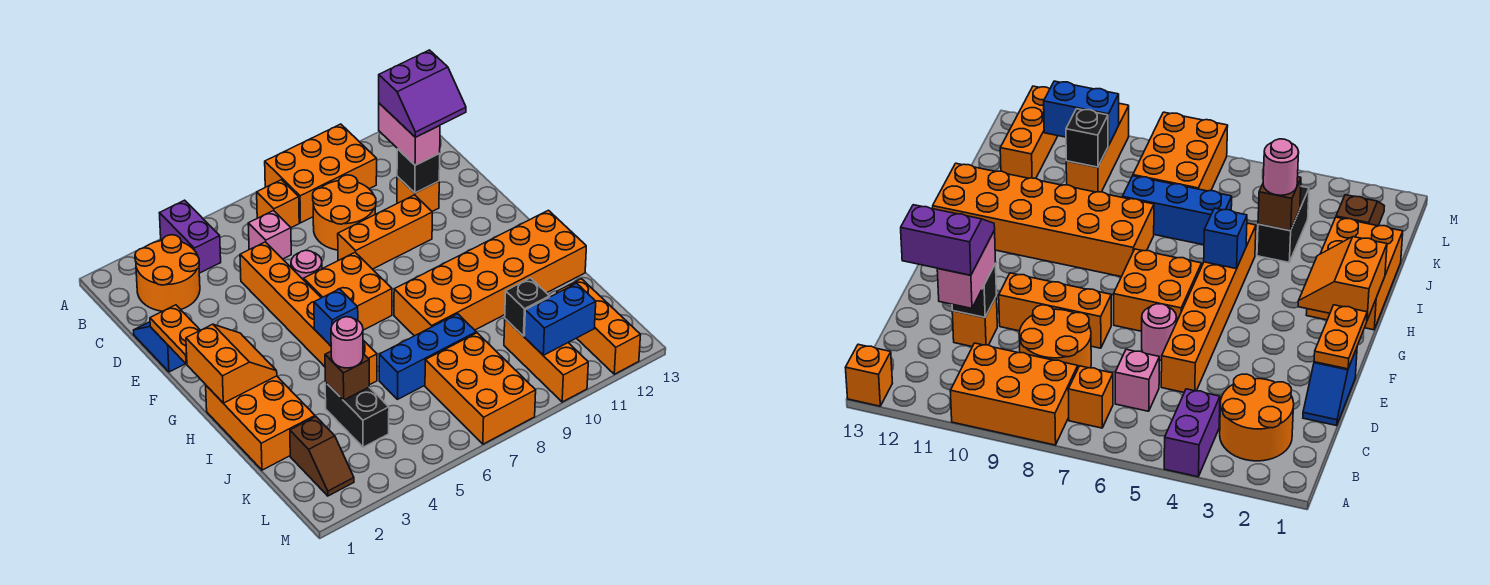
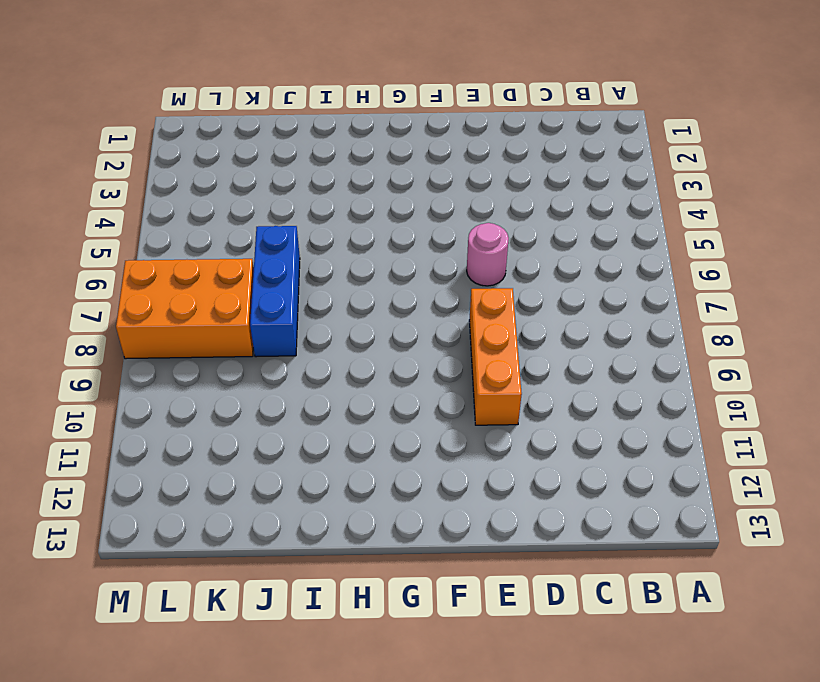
none -> purple brick A4:B4 level 1
none -> orange brick A8:B10 level 1
none -> orange brick A13 level 1
none -> orange round brick B2:C3 level 1

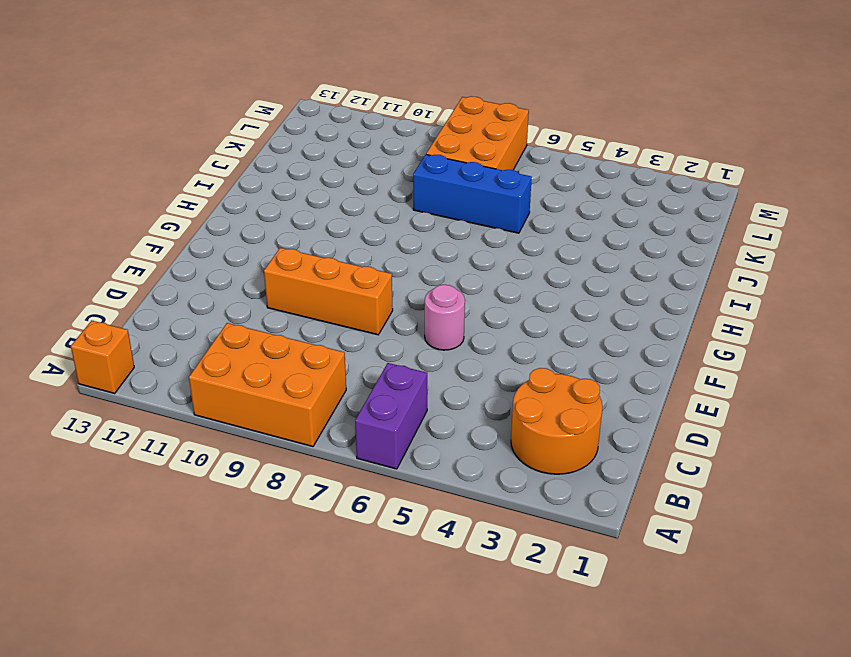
purple brick A6:B6 level 1 -> purple brick A4:B4 level 1
none -> orange brick B7 level 1
none -> pink brick C6 level 1
none -> orange round brick C8:D9 level 1
none -> blue slope D1:E1 level 1 top E

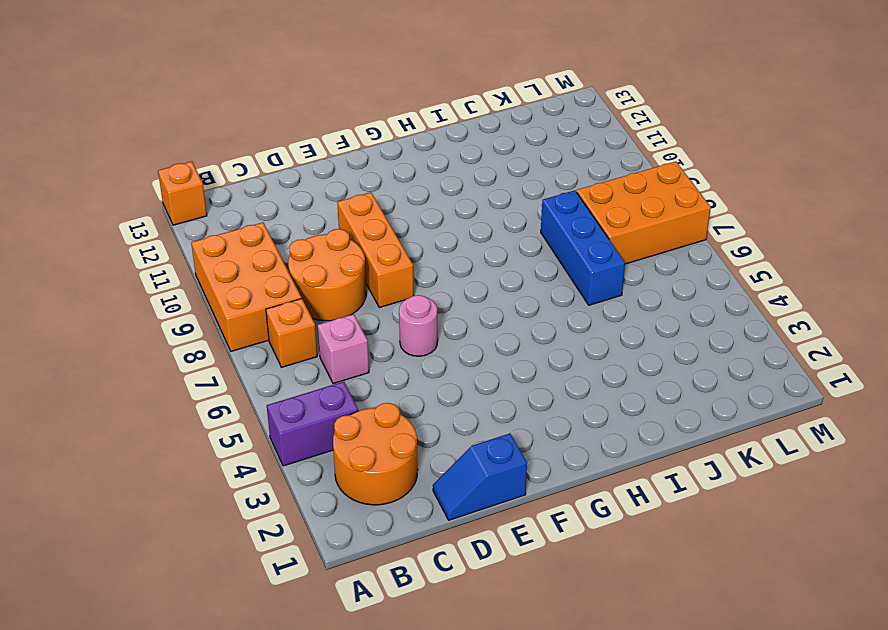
none -> orange brick D5:I5 level 1
none -> orange brick D11 level 1
none -> orange brick F6:G7 level 1
none -> orange brick H1:J2 level 1

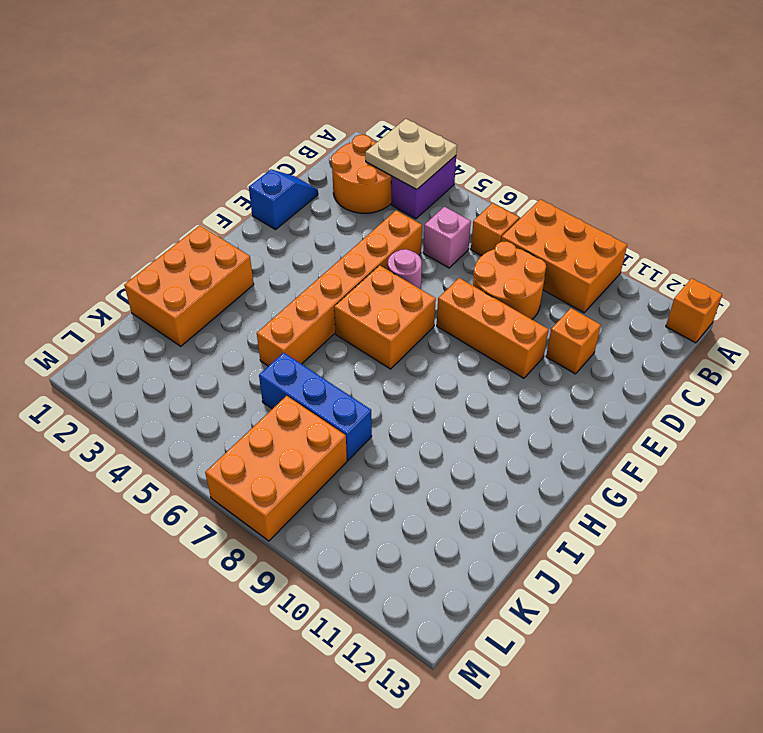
tan plate A3:B4 level 2 -> none
none -> orange brick H8:I13 level 1
none -> black brick J4:K4 level 1
none -> brown slope K2:L2 level 1 top K
none -> orange brick K10:M10 level 1

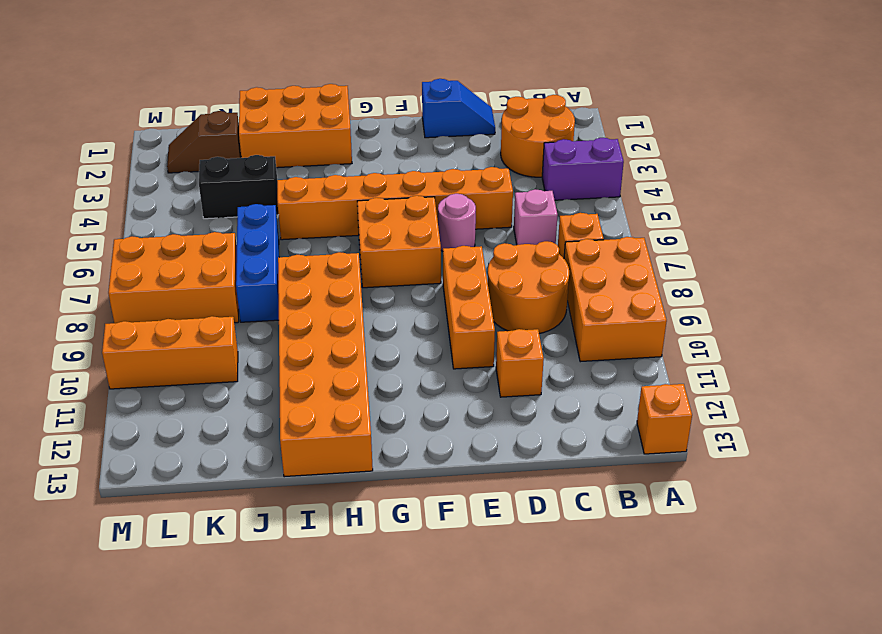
none -> orange brick K12:M12 level 1
none -> black brick D11 level 2
none -> orange plate E1:F1 level 2
none -> orange slope G1:H2 level 2 top 1

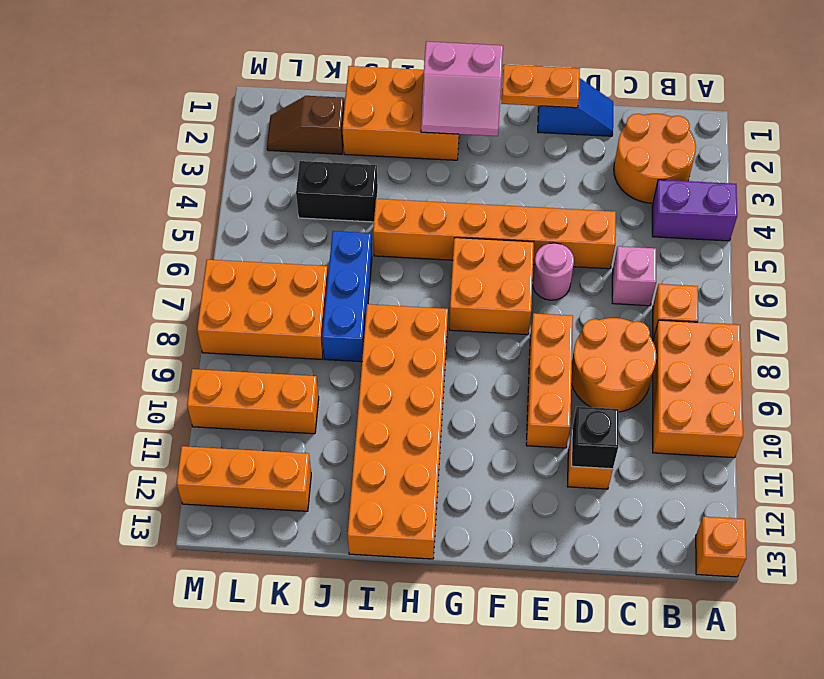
pink slope G1:H2 level 2 top 1 -> orange slope G1:H2 level 2 top 1
none -> blue brick H5 level 2
none -> brown brick J4 level 2
none -> black brick K10 level 2
none -> blue brick L10:L11 level 2

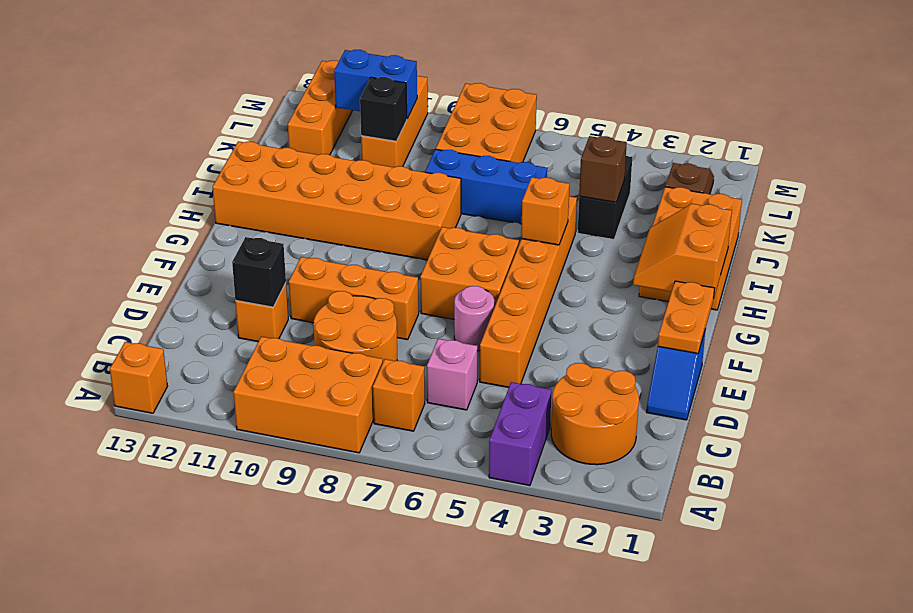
orange brick H5 level 2 -> blue brick H5 level 2
none -> pink brick C11:D11 level 3
none -> pink round brick J4 level 3
none -> purple slope C11:D12 level 4 top C

